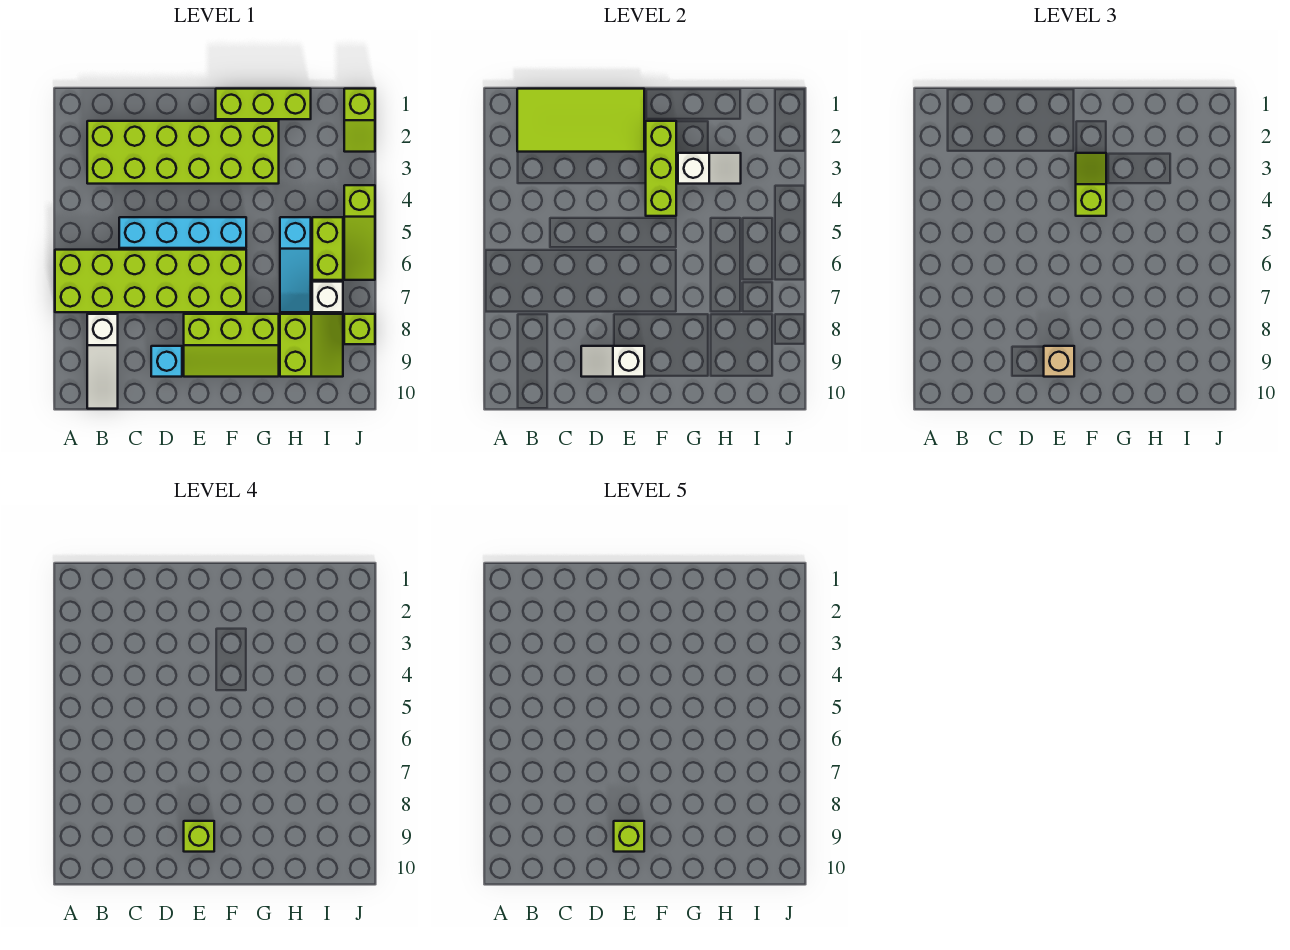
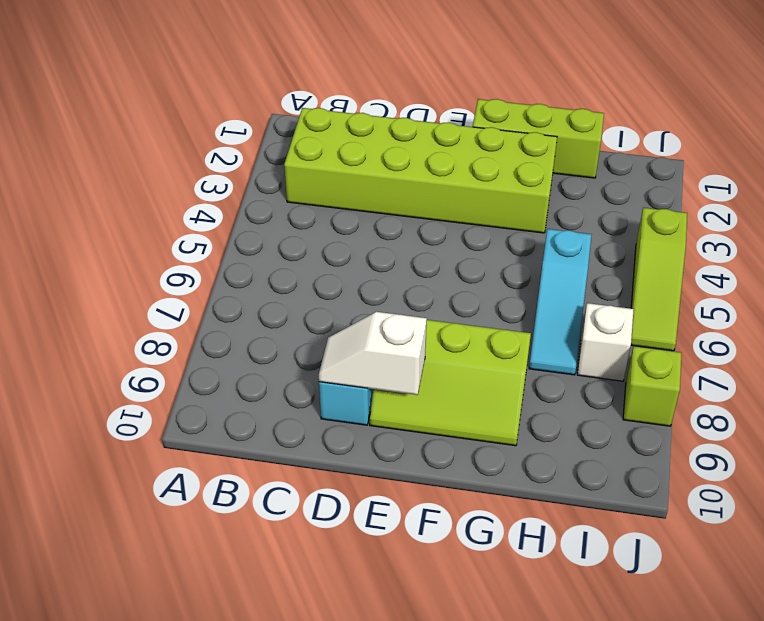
none -> lime brick A6:F7 level 1
none -> white slope B8:B10 level 1 top 8
none -> cyan brick C5:F5 level 1

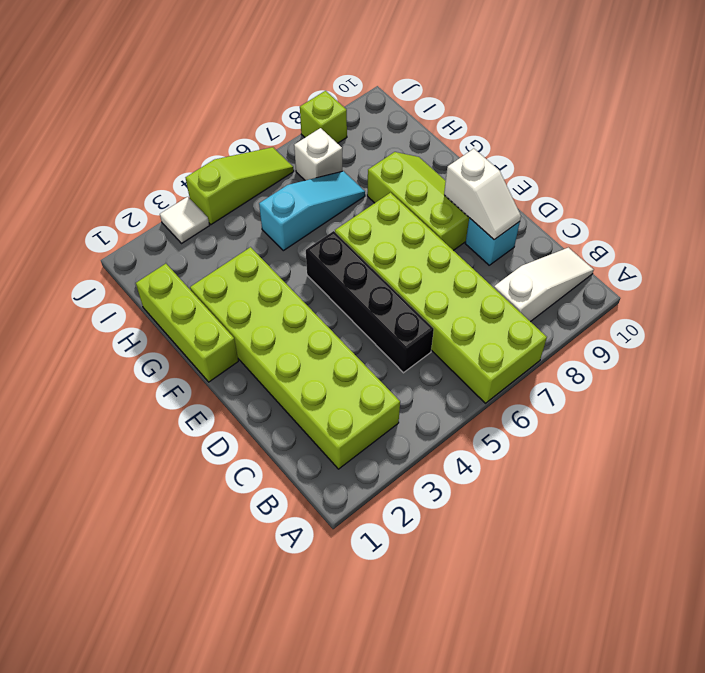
black brick C5:F5 level 1 -> cyan brick C5:F5 level 1
white tile J3 level 1 -> none
none -> lime slope H8:I9 level 1 top H
none -> lime brick I5:I6 level 1
none -> lime slope J1:J2 level 1 top 1

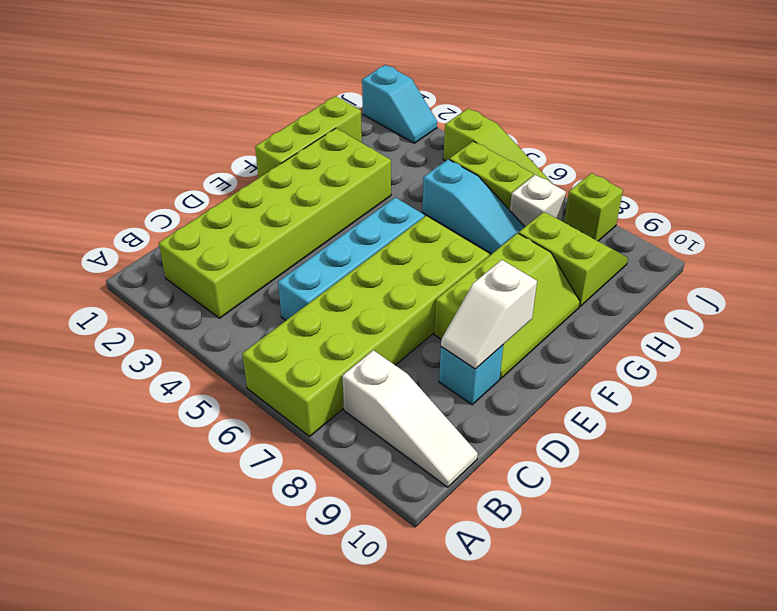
cyan slope J1:J2 level 1 top 1 -> lime slope J1:J2 level 1 top 1
none -> lime tile B1:E2 level 2
none -> lime brick F2:F4 level 2
none -> white slope G3:H3 level 2 top G

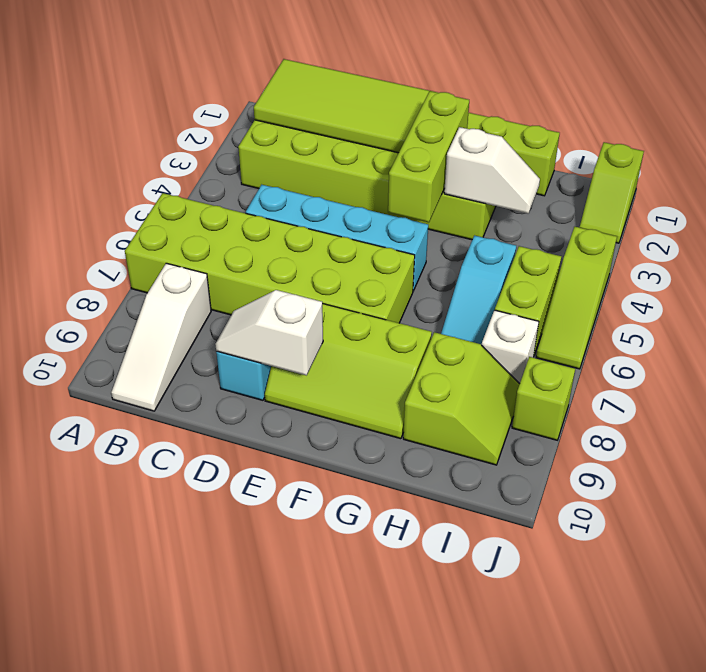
none -> tan brick E9 level 3
none -> lime slope F3:F4 level 3 top 4
none -> lime brick E9 level 4

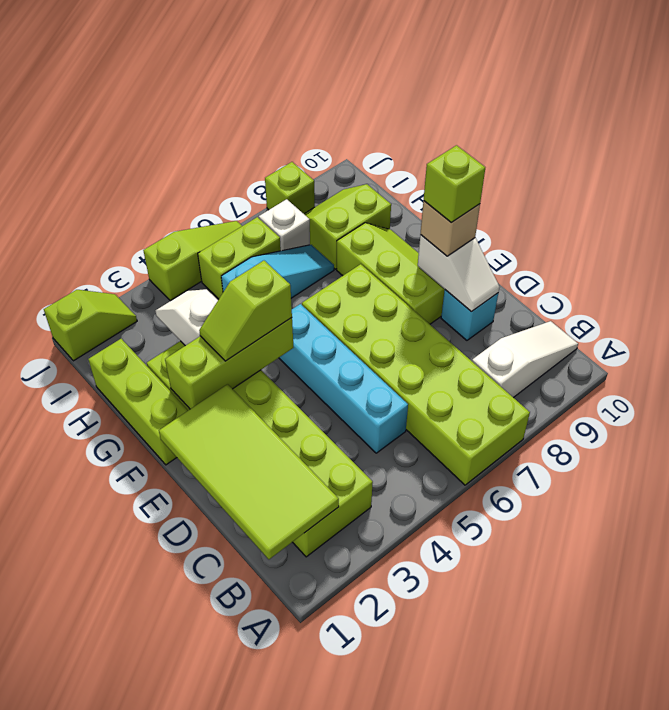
none -> lime brick E9 level 5

